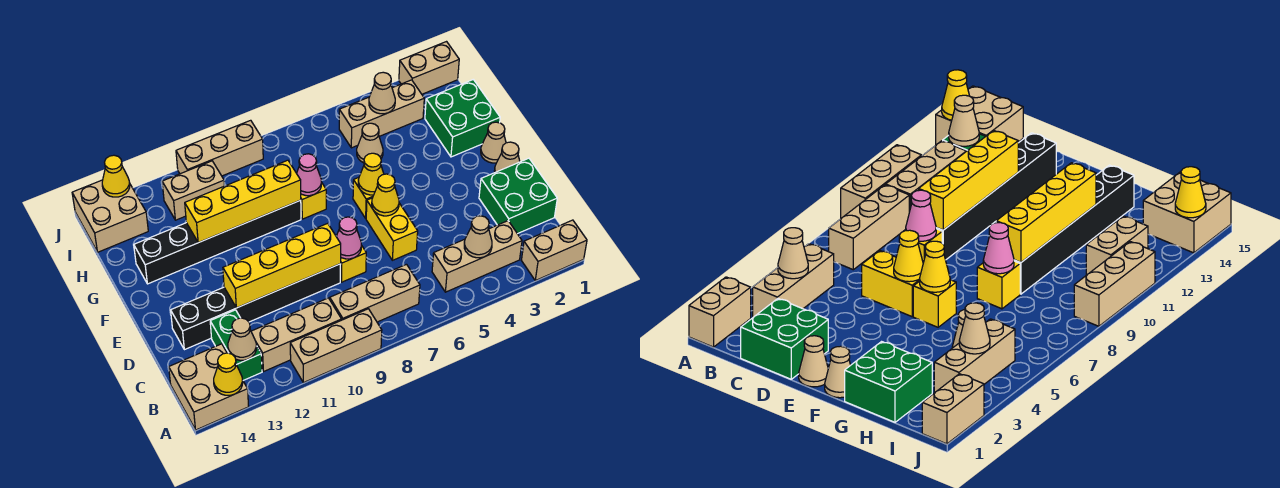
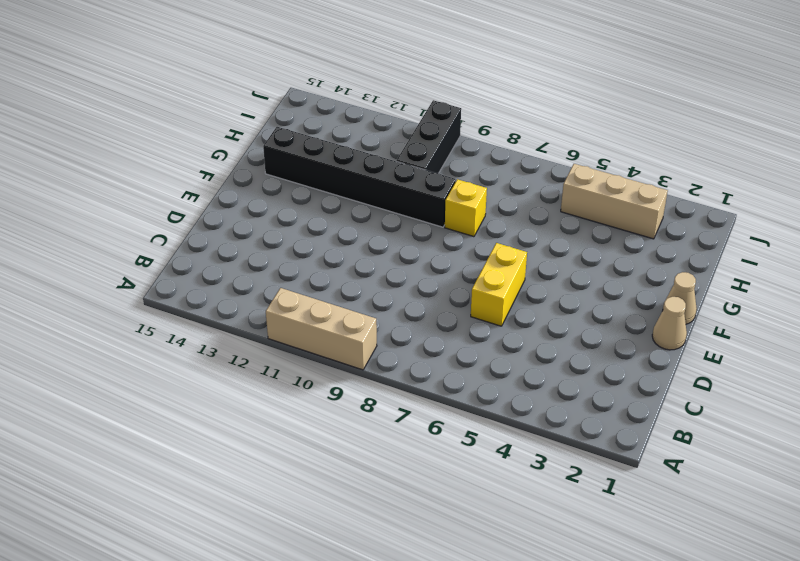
black brick H10:J10 level 1 -> tan brick J9:J11 level 1
none -> tan brick A1:A2 level 1
none -> tan brick A14:B15 level 1
none -> tan brick B3:B5 level 1
none -> tan brick B7:B9 level 1

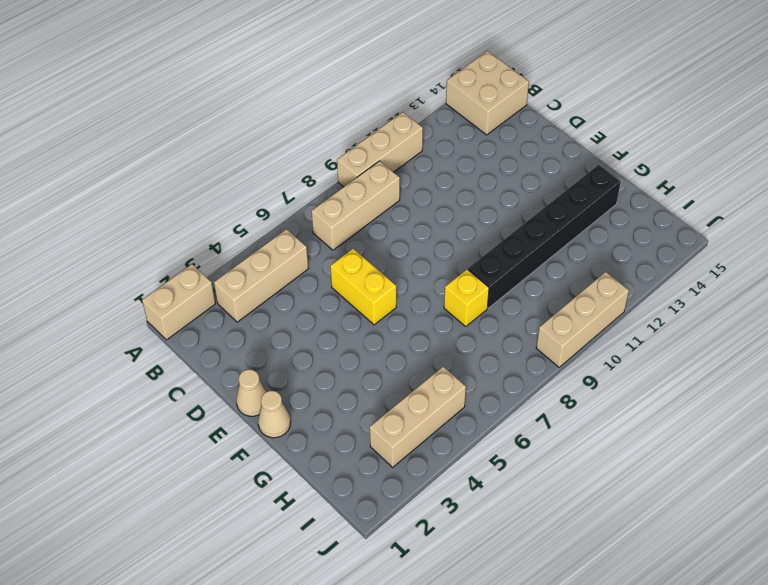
none -> tan brick B10:B12 level 1
none -> green brick B13:C13 level 1
none -> green brick C1:D2 level 1
none -> yellow brick D8 level 1

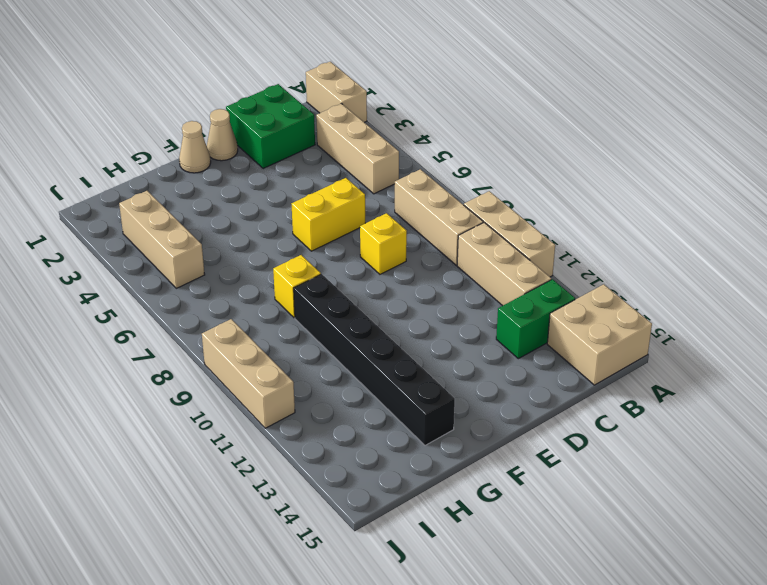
none -> black brick D9:D14 level 1
none -> yellow brick F6 level 1
none -> green brick G1:H2 level 1
none -> tan cone H5 level 1

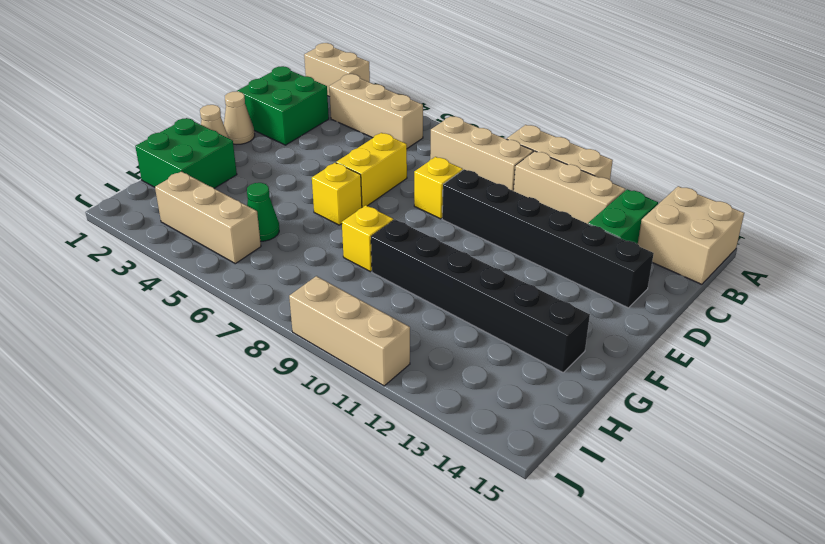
green cone H5 level 1 -> tan cone H5 level 1
none -> tan brick I11:I12 level 1
none -> tan brick I14:J15 level 1
none -> tan brick J1:J2 level 1
none -> yellow cone A14 level 2

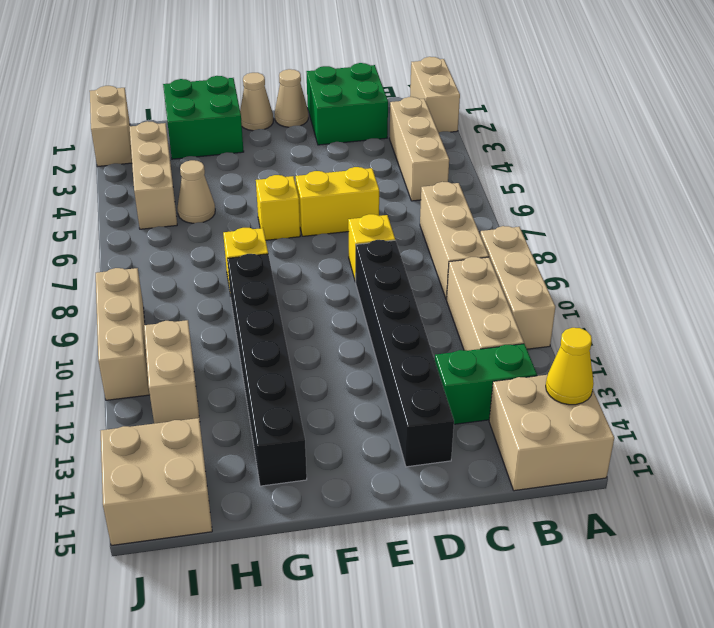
none -> tan cone B4 level 2
none -> tan cone B13 level 2
none -> pink cone D8 level 2
none -> yellow brick D9:D12 level 2

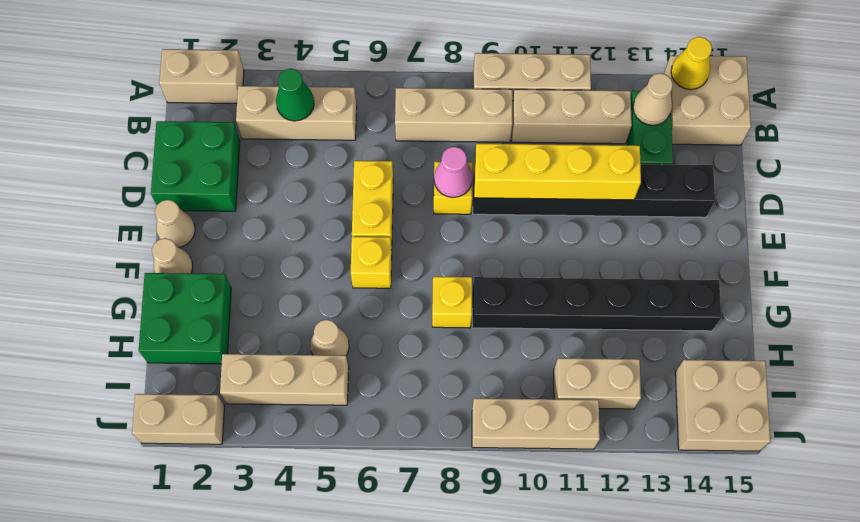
green cone B4 level 2 -> tan cone B4 level 2
none -> yellow cone E6 level 2
none -> yellow cone F6 level 2
none -> pink cone G8 level 2
none -> yellow brick G9:G12 level 2

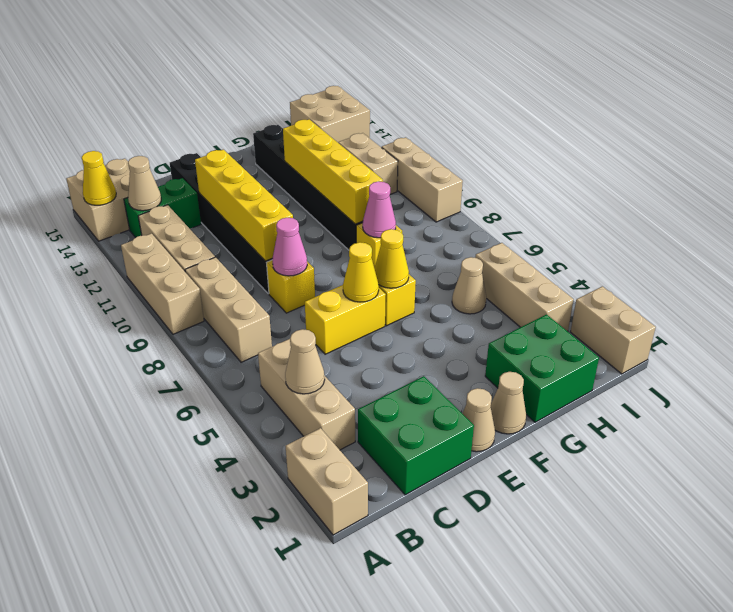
none -> tan cone I4 level 2
none -> yellow cone J14 level 2

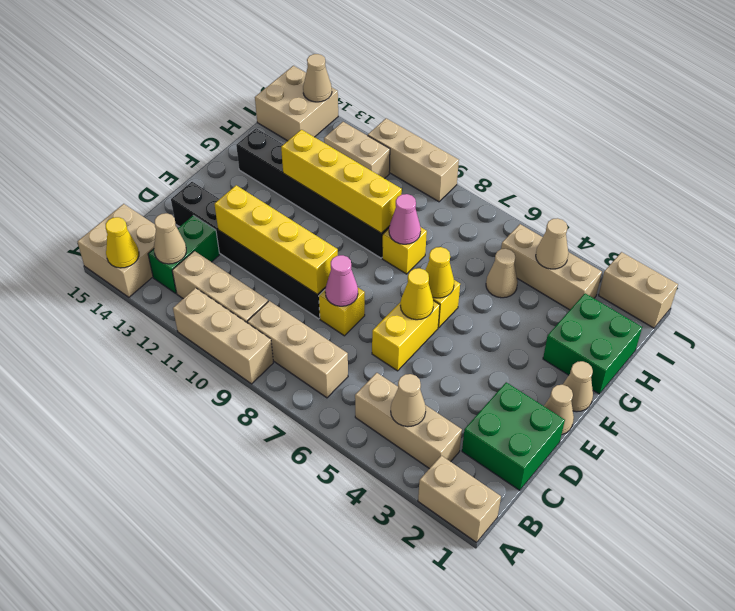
tan cone J14 level 2 -> yellow cone J14 level 2

